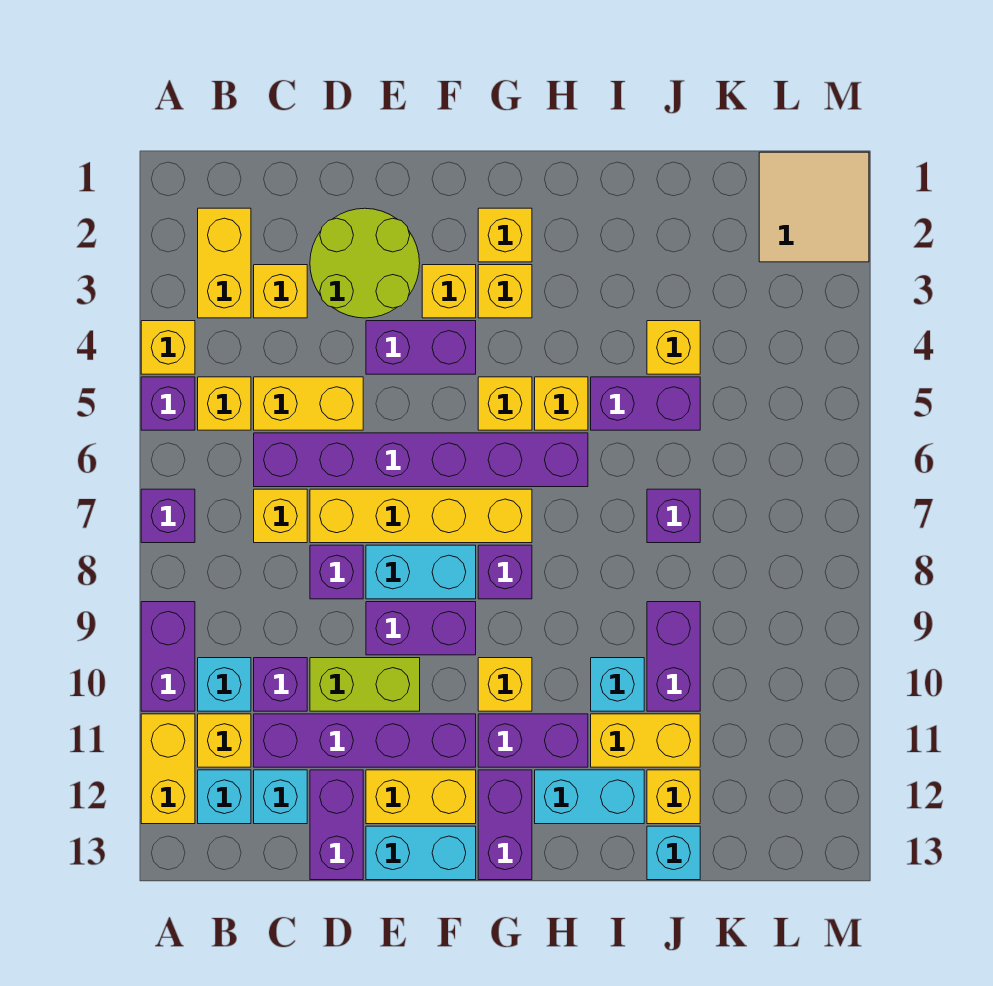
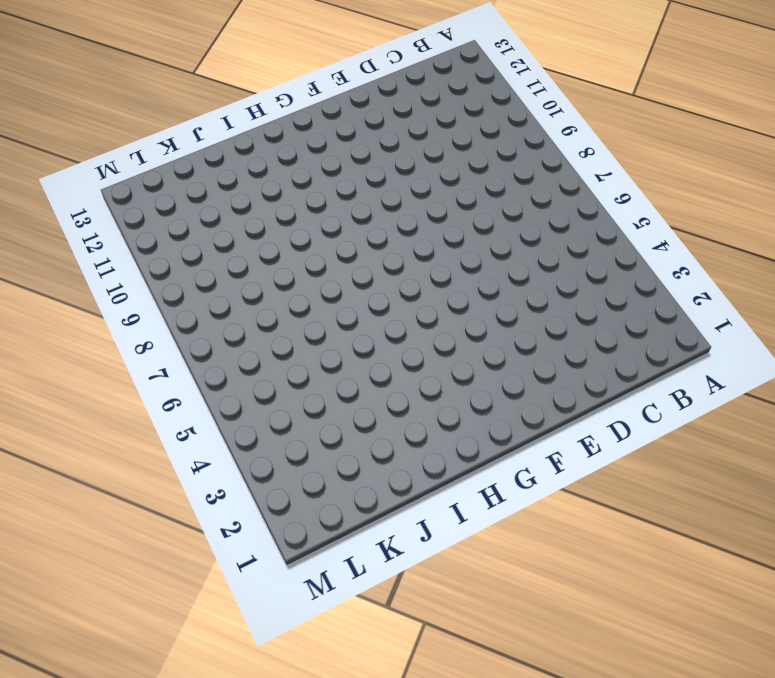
none -> yellow brick A4 level 1
none -> purple brick A5 level 1
none -> purple brick A7 level 1
none -> purple brick A9:A10 level 1

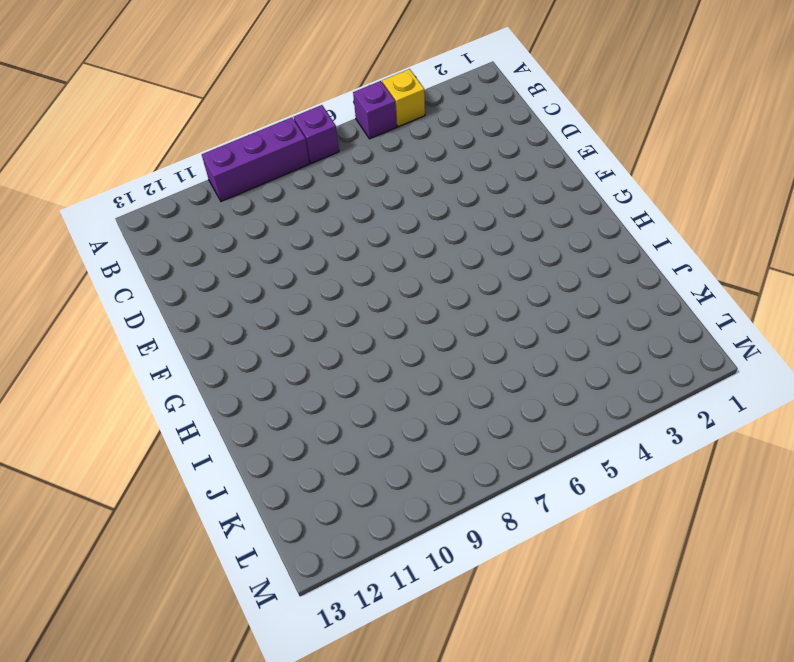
purple brick A8:A10 level 1 -> purple brick A9:A10 level 1
none -> yellow brick A11:A12 level 1
none -> yellow brick B2:B3 level 1
none -> yellow brick B5 level 1
none -> cyan brick B10 level 1

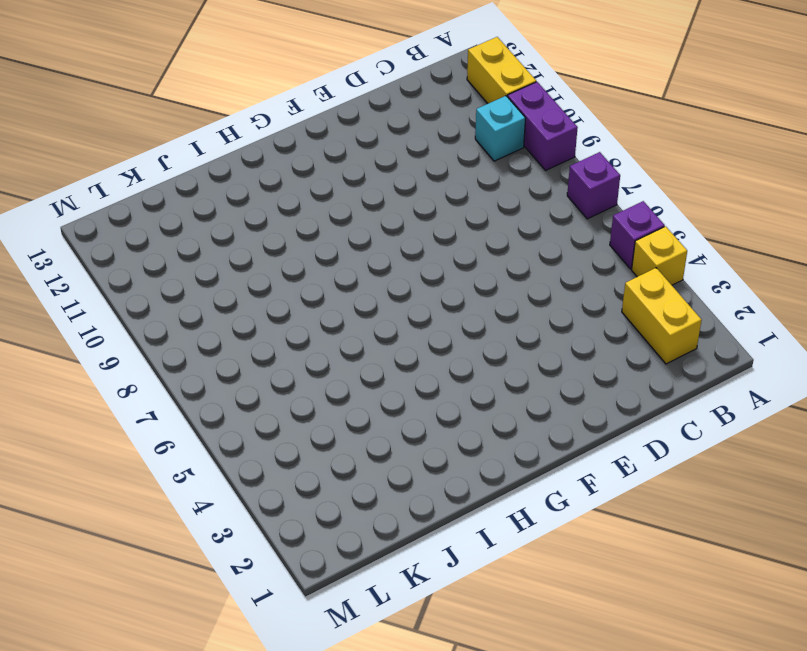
none -> yellow brick B5 level 1
none -> yellow brick B11 level 1
none -> cyan brick B12 level 1
none -> yellow brick C3 level 1

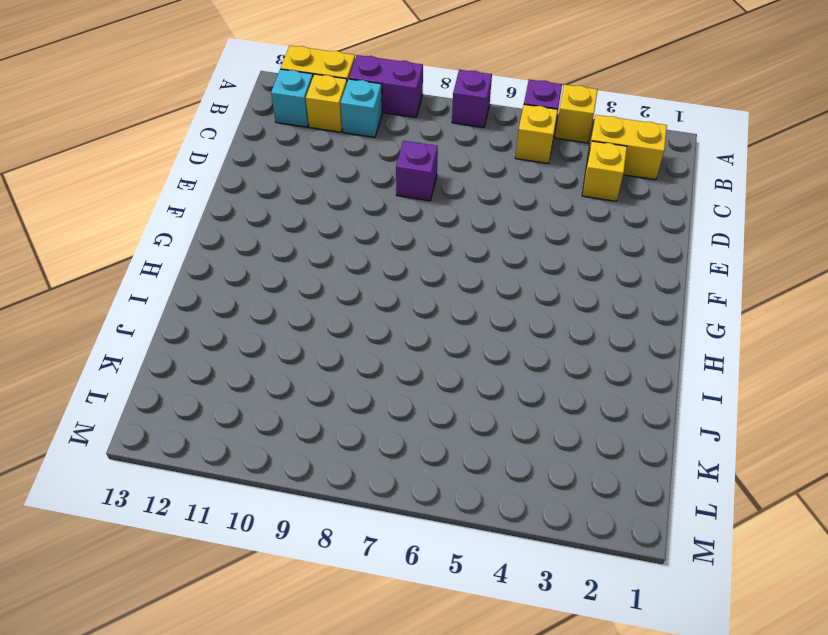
none -> yellow brick C5:D5 level 1
none -> purple brick C6:H6 level 1
none -> yellow brick C7 level 1
none -> purple brick C10 level 1

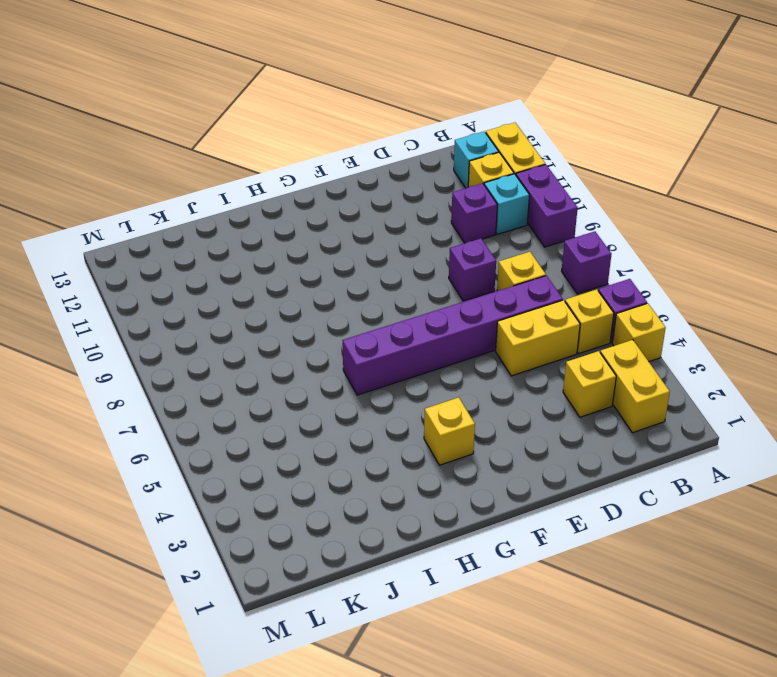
none -> purple brick C11:F11 level 1
none -> cyan brick C12 level 1
none -> lime round brick D2:E3 level 1
none -> yellow brick D7:G7 level 1

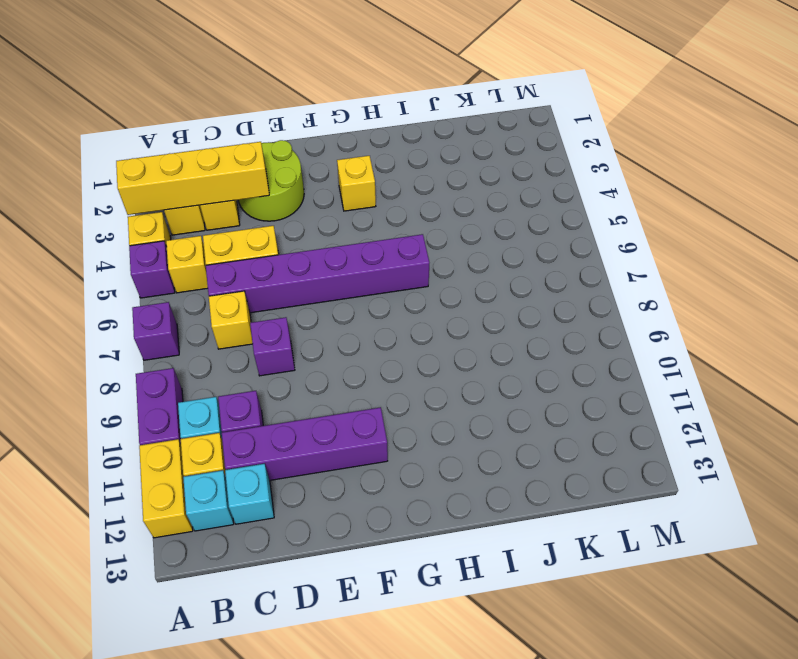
yellow brick A3:D3 level 2 -> yellow brick D7:G7 level 1
none -> lime brick D10:E10 level 1
none -> purple brick D12:D13 level 1
none -> purple brick E4:F4 level 1
none -> cyan brick E8:F8 level 1

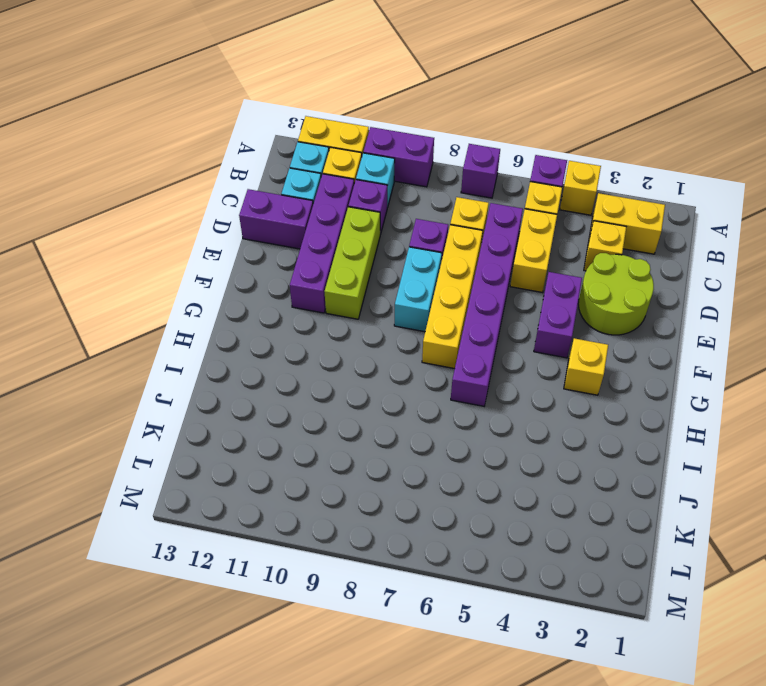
lime brick D10:F10 level 1 -> lime brick D10:E10 level 1
none -> purple brick E9:F9 level 1
none -> yellow brick E12:F12 level 1
none -> cyan brick E13:F13 level 1
none -> yellow brick F3 level 1

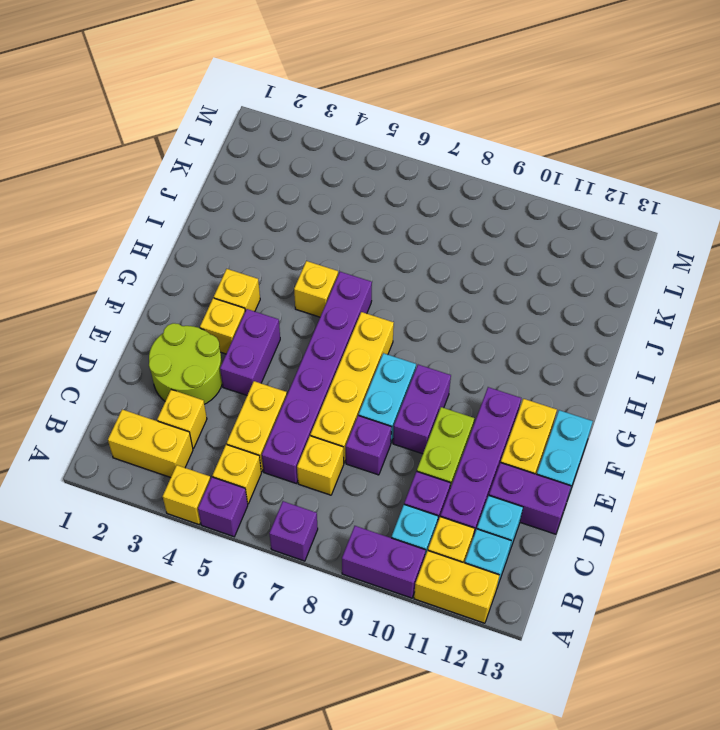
none -> yellow brick G2 level 1
none -> yellow brick G5 level 1
none -> purple brick G8 level 1
none -> yellow brick G10 level 1

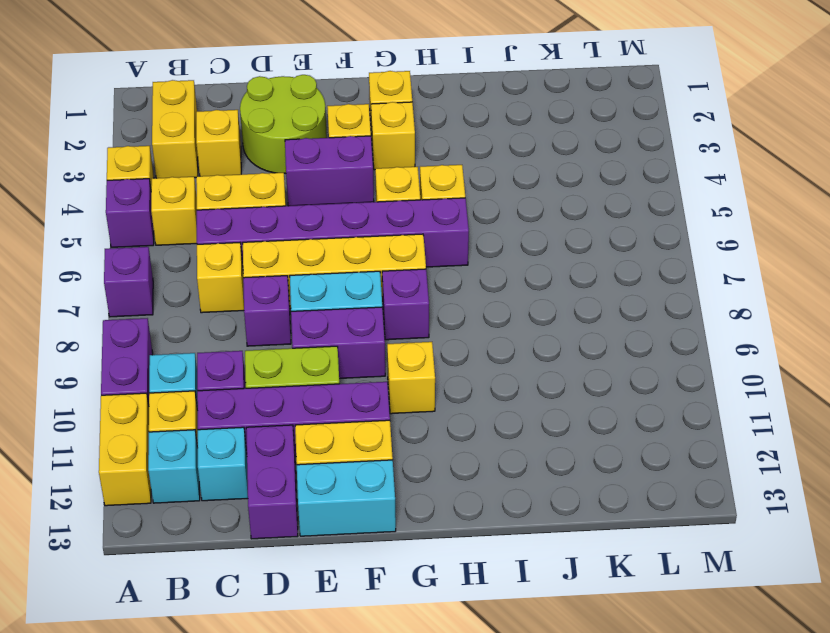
none -> purple brick G11:H11 level 1
none -> purple brick G12:G13 level 1
none -> cyan brick H12:I12 level 1
none -> purple brick I5:J5 level 1

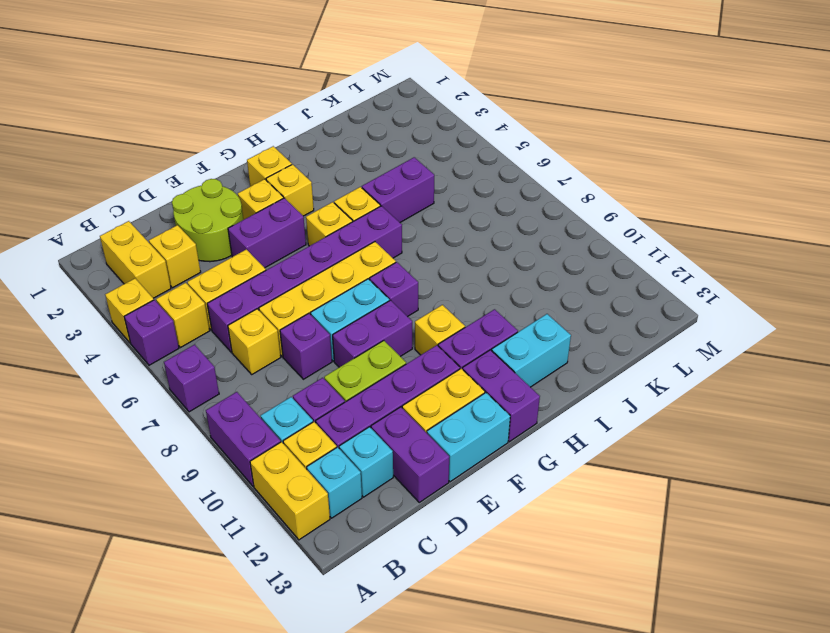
none -> cyan brick I10 level 1
none -> yellow brick I11:J11 level 1
none -> yellow brick J4 level 1
none -> purple brick J7 level 1

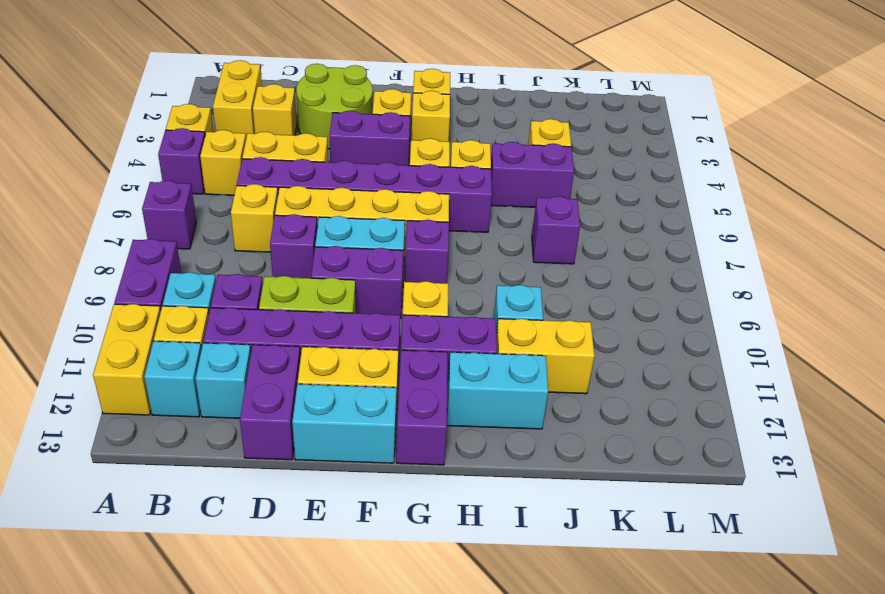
none -> purple brick J9:J10 level 1
none -> yellow brick J12 level 1
none -> cyan brick J13 level 1
none -> tan tile L1:M2 level 1

